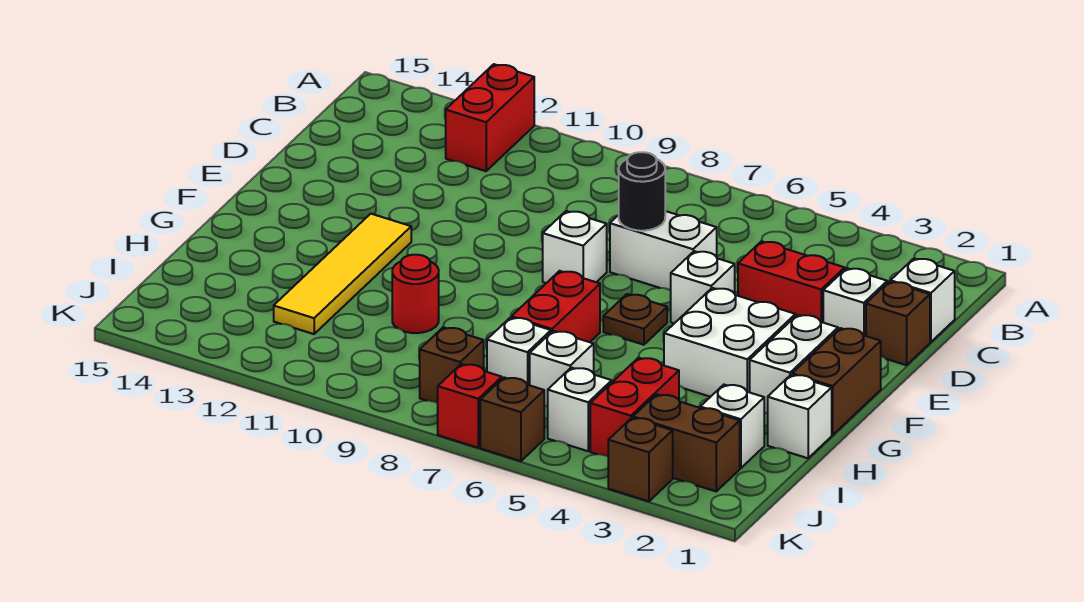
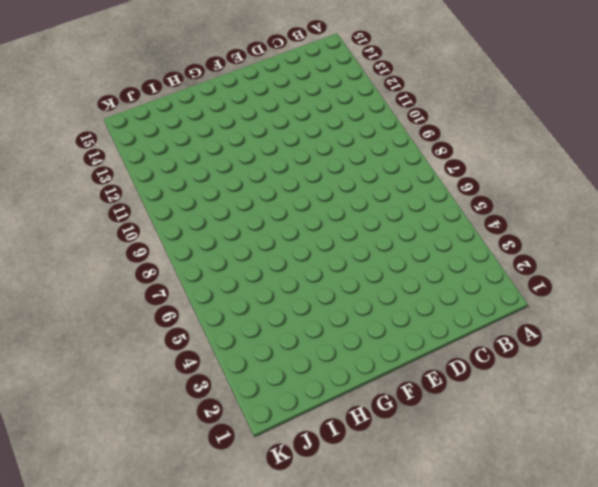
none -> red brick A12:B12 level 1
none -> white brick C1 level 1
none -> brown brick D1 level 1

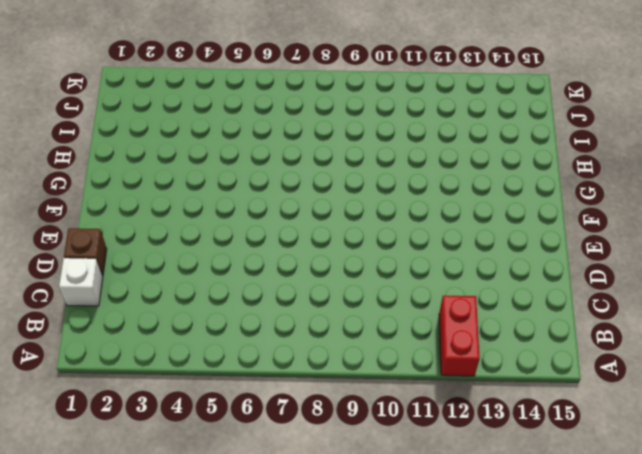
none -> white brick D2 level 1
none -> red brick D3:D4 level 1
none -> white brick D6:D7 level 1

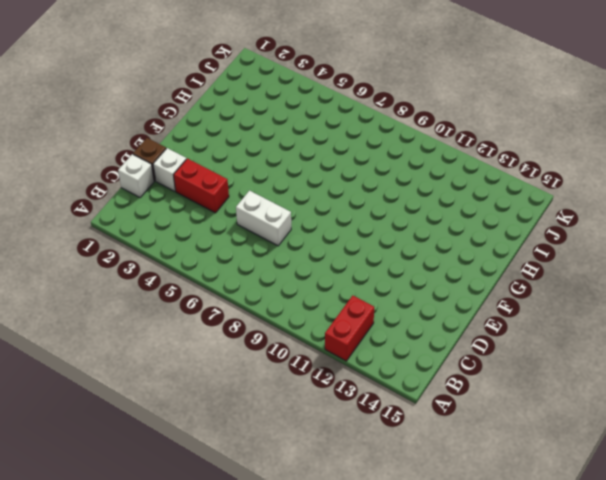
none -> white brick E5 level 1
none -> white brick E8 level 1
none -> brown brick F1:G1 level 1

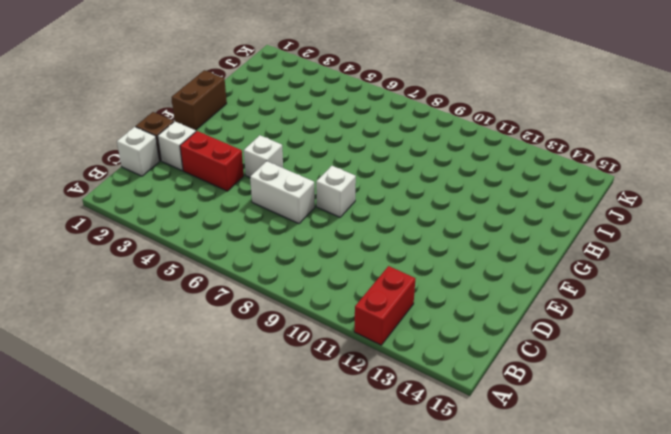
none -> white brick F2:G2 level 1
none -> white brick F3:G4 level 1
none -> brown plate F6 level 1

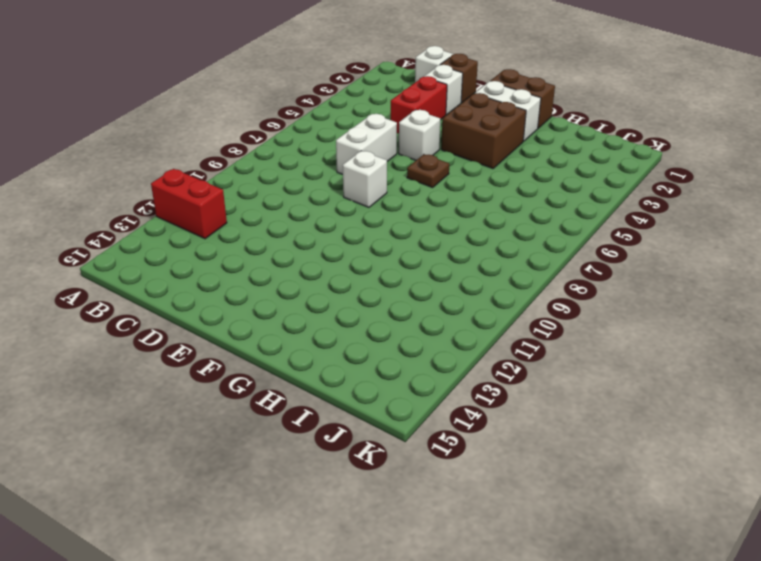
brown brick F3:G4 level 1 -> white brick F3:G4 level 1
none -> yellow tile F12:I12 level 1
none -> red brick G7:H7 level 1
none -> white brick H1 level 1

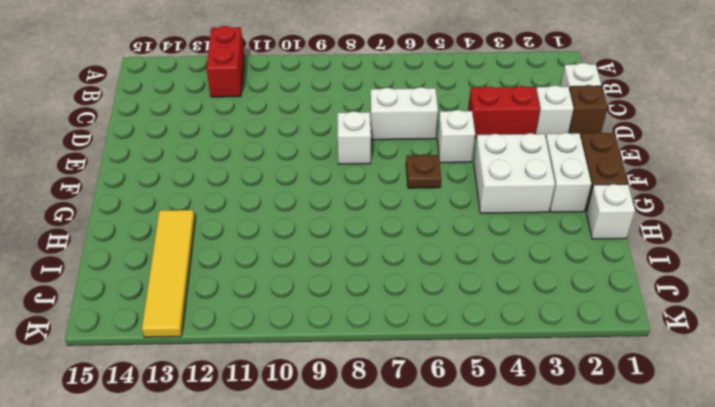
yellow tile H13:K13 level 1 -> yellow tile F12:I12 level 1
none -> red brick G7:H7 level 1
none -> red round brick H10 level 1
none -> white brick I2 level 1

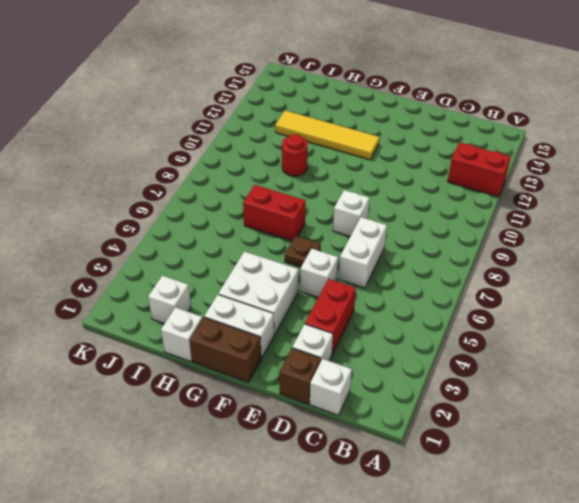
none -> red brick I4:J4 level 1
none -> white brick I6 level 1
none -> white brick I7 level 1

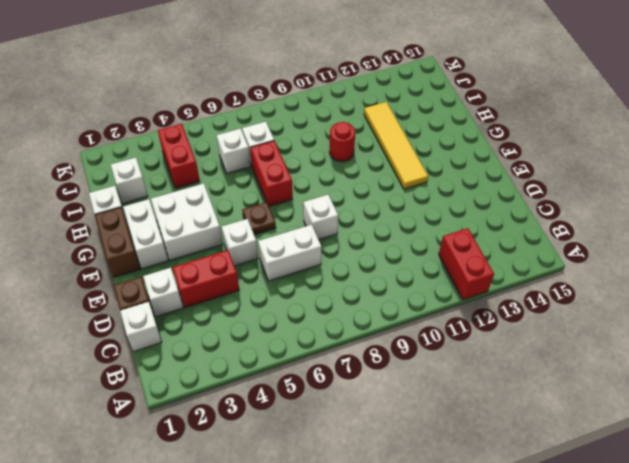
none -> brown brick J2:J3 level 1
none -> white brick J5 level 1
none -> brown brick J8 level 1

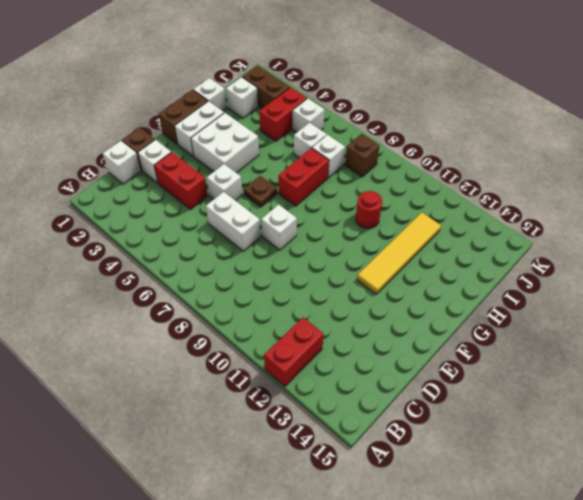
none -> brown brick K3 level 1
none -> brown brick K6 level 1
none -> red brick K7 level 1

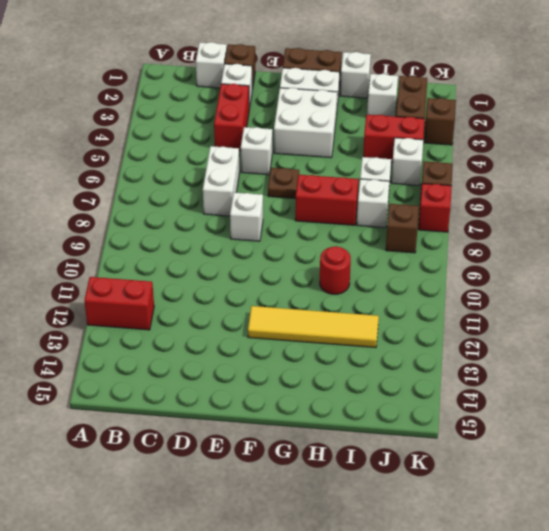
none -> black round brick D7 level 2

